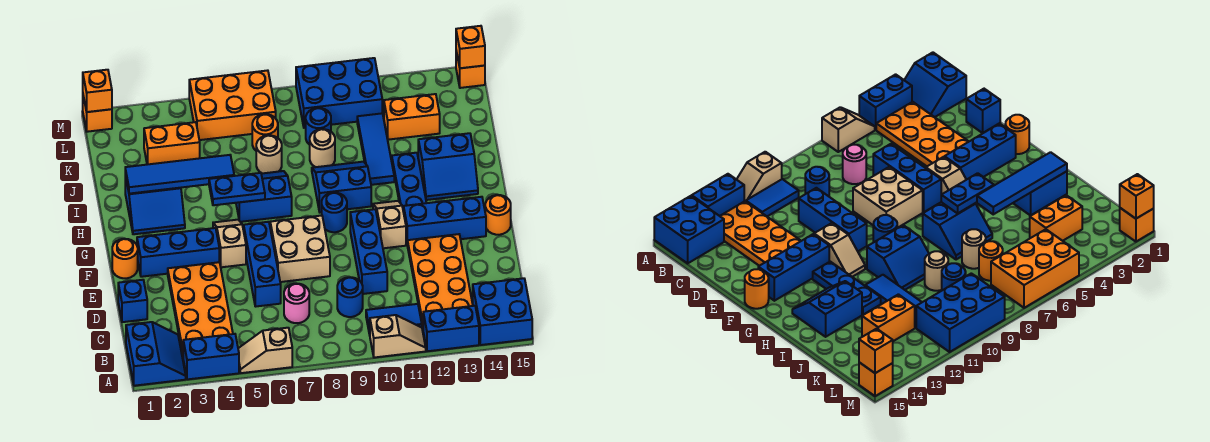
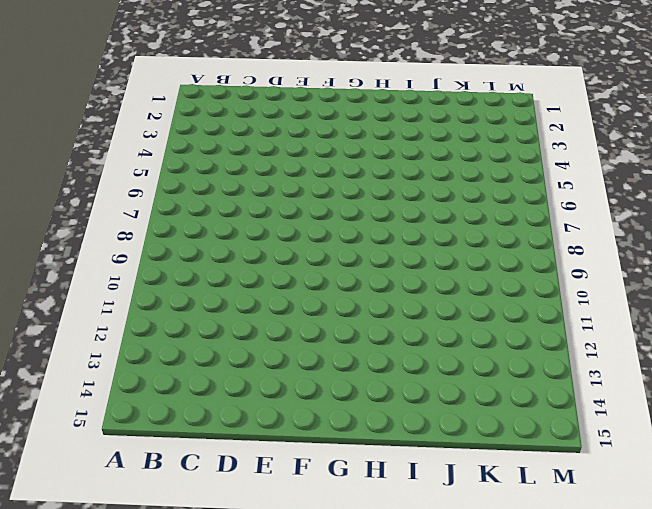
none -> blue slope A1:B2 level 1 top 1
none -> blue brick A3:A4 level 1
none -> tan slope A5:A6 level 1 top 6
none -> tan slope A10:A11 level 1 top 10

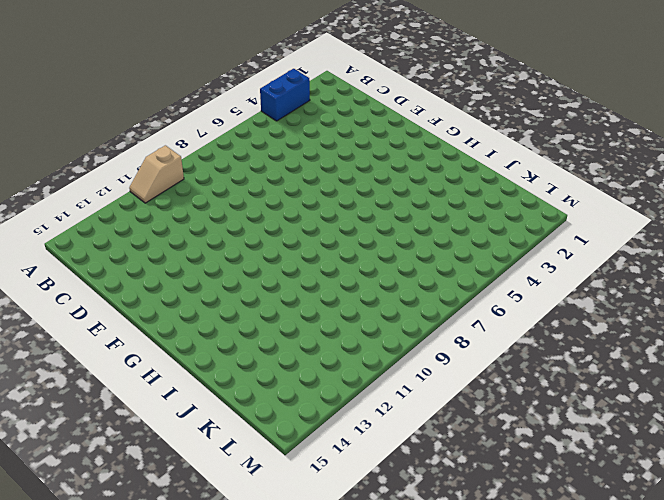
none -> blue slope A1:B2 level 1 top 1
none -> tan slope A5:A6 level 1 top 6
none -> blue brick A12:A13 level 1
none -> blue brick A14:B15 level 1

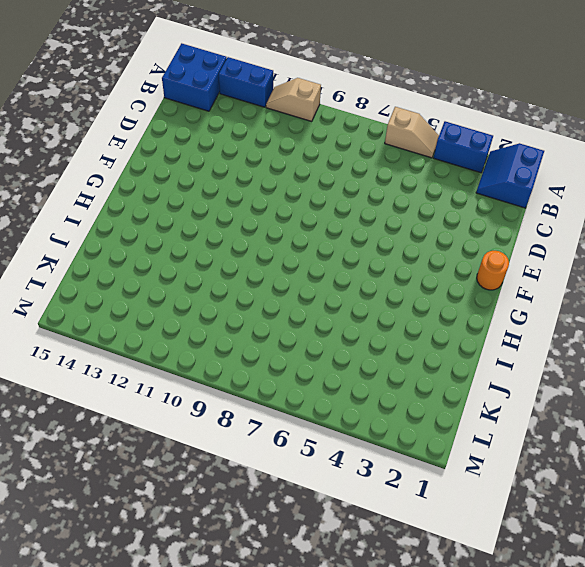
none -> orange plate B3:E4 level 1
none -> blue tile B10:B11 level 1
none -> orange plate B12:E13 level 1
none -> pink round brick C7 level 1

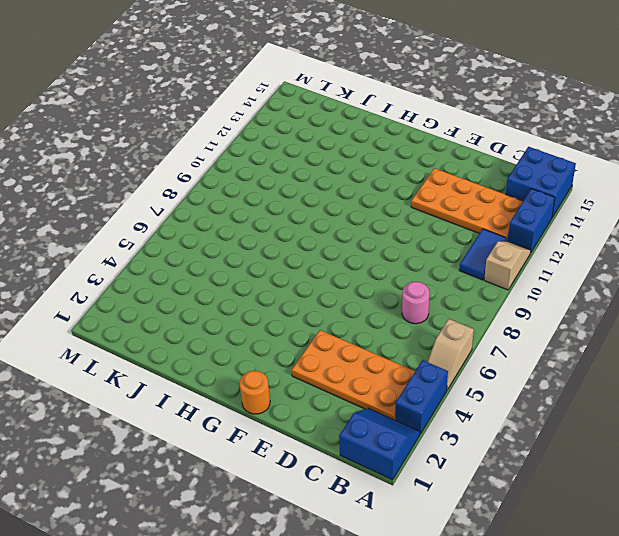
none -> blue round brick C9 level 1
none -> blue brick D1 level 1
none -> blue brick D6:F6 level 1
none -> blue brick D10:F10 level 1

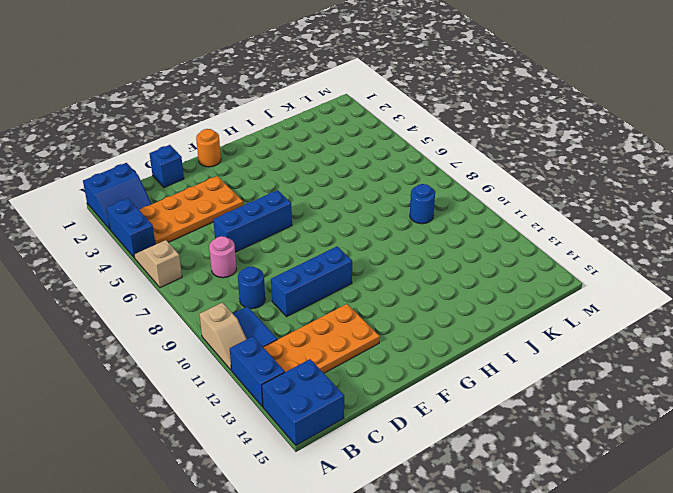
none -> tan brick E7:F8 level 1
none -> blue brick F2:F4 level 1
none -> tan slope F5:G5 level 1 top F
none -> tan slope F11:G11 level 1 top F

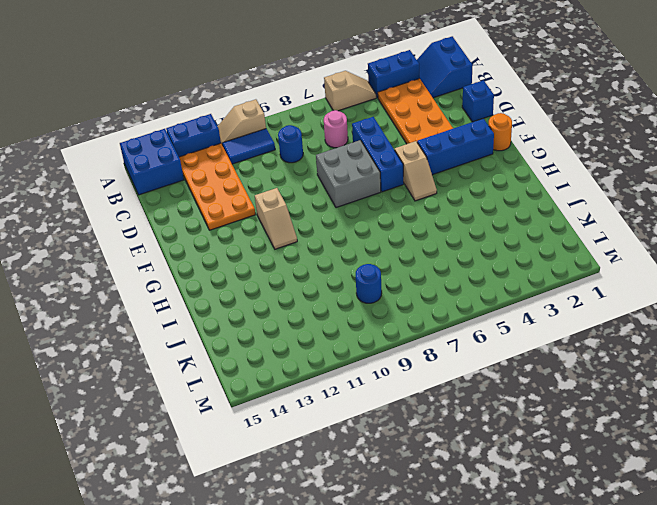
grey brick E7:F8 level 1 -> tan brick E7:F8 level 1
none -> blue brick D10:F10 level 1
none -> blue brick F12:F14 level 1
none -> orange round brick F15 level 1
none -> blue round brick G9 level 1

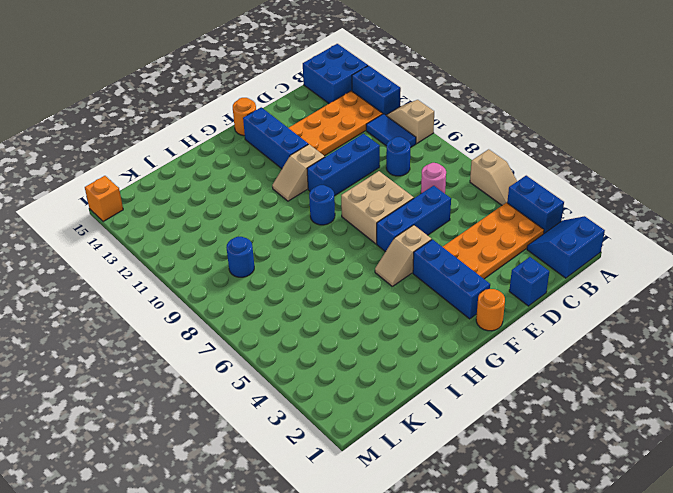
none -> blue plate G12:I12 level 1
none -> blue slope H2:I3 level 1 top I
none -> blue slope H6:I7 level 1 top H
none -> blue slope H9:I10 level 1 top H

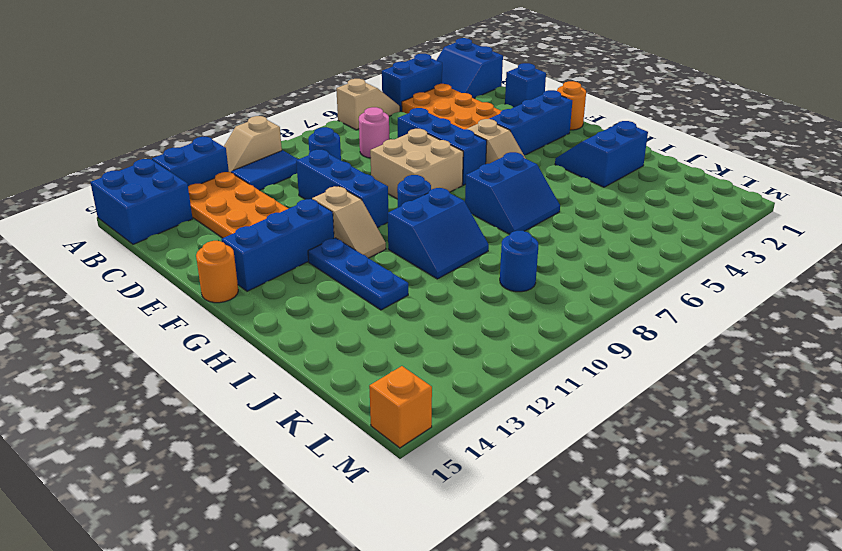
none -> blue slope H13:I14 level 1 top I
none -> blue tile I11:K11 level 1
none -> tan round brick J7 level 1
none -> tan round brick J9 level 1

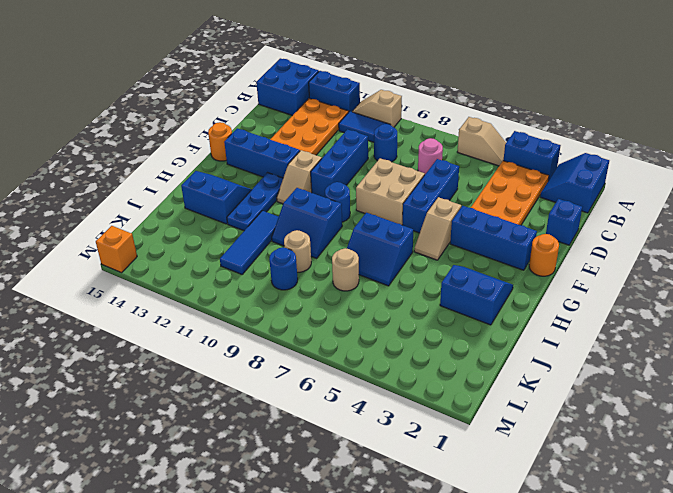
none -> orange brick K3:K4 level 1
none -> orange round brick K7 level 1
none -> orange brick K12:K13 level 1
none -> orange brick L5:M7 level 1

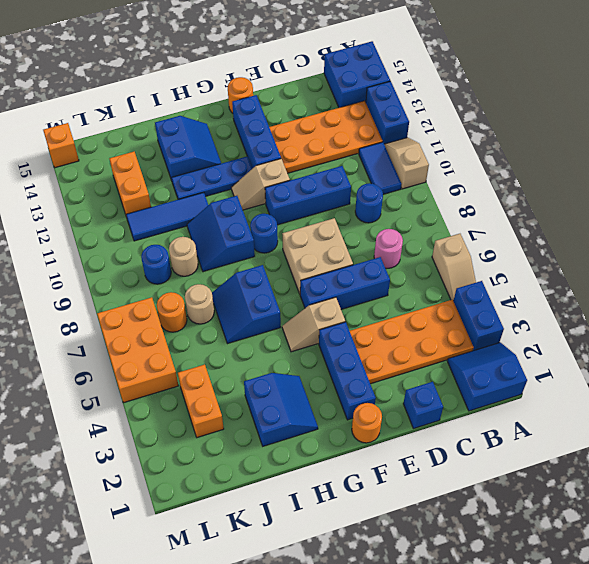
none -> blue brick L9:M11 level 1
none -> orange brick M1 level 1
none -> blue plate H5:H6 level 2
none -> blue tile I2:I5 level 2

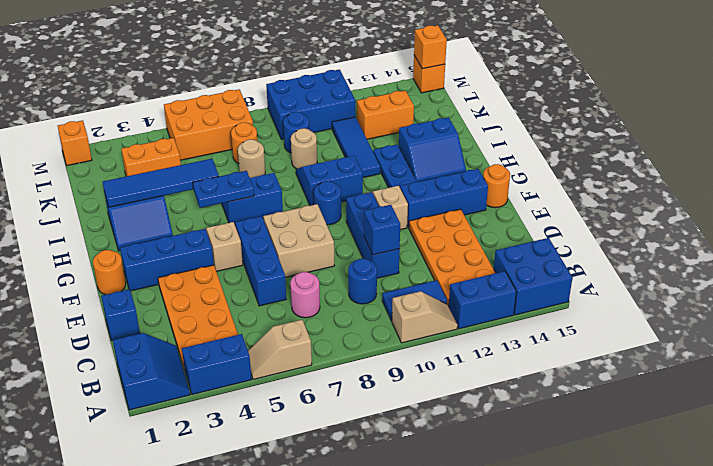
blue brick D10 level 2 -> none
none -> orange brick M1 level 2

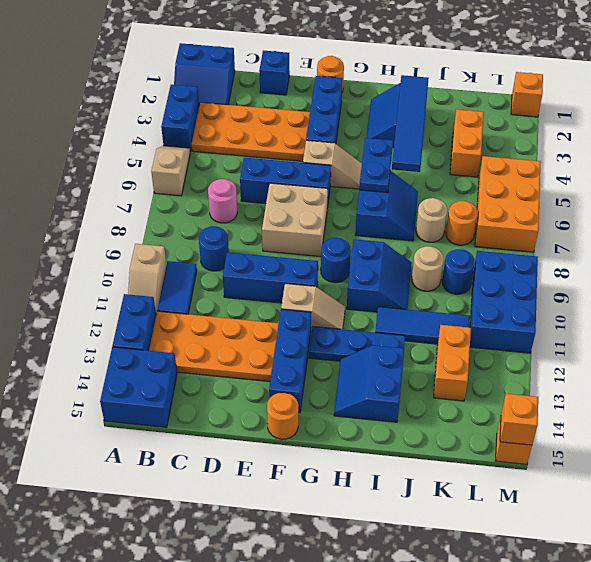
none -> orange brick M1 level 2

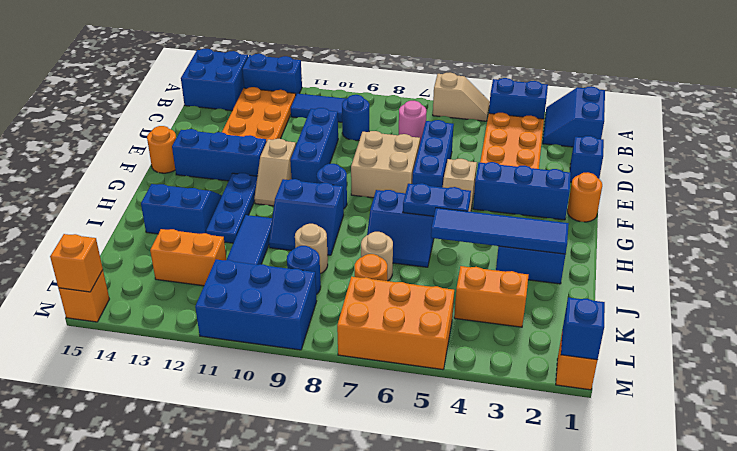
blue brick M1 level 2 -> orange brick M1 level 2
none -> tan slope A10:A11 level 1 top 10

